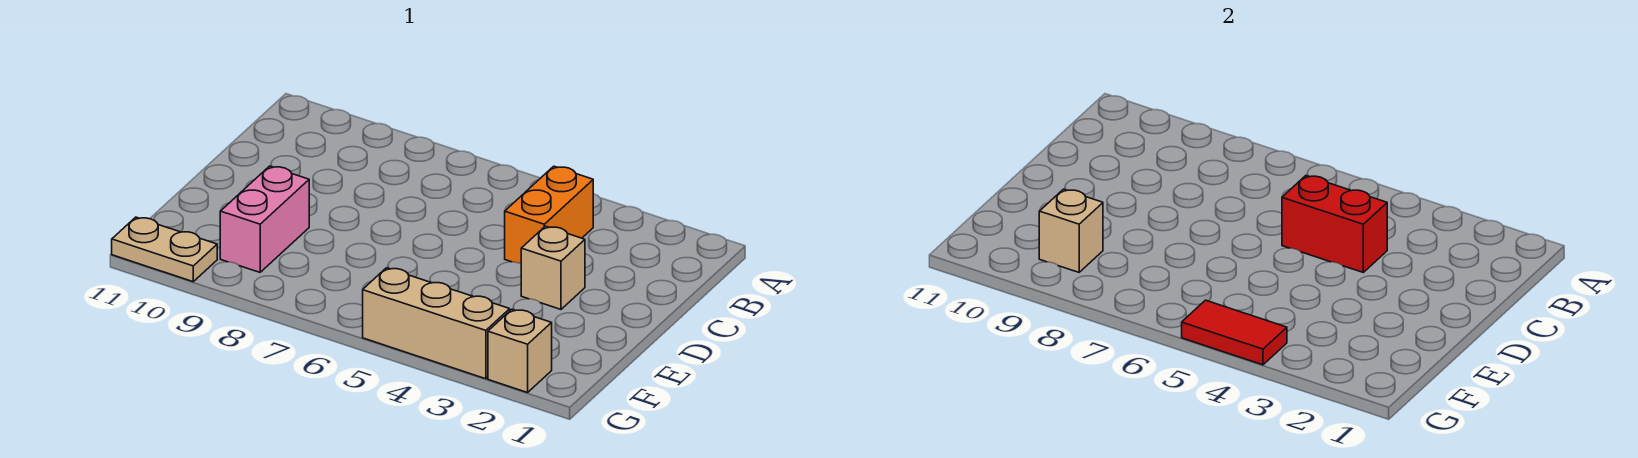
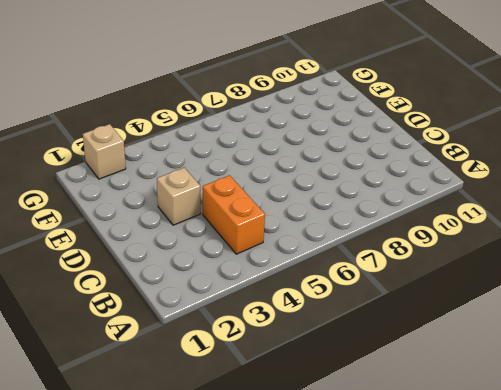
none -> pink brick E9:F9 level 1
none -> tan brick G3:G5 level 1

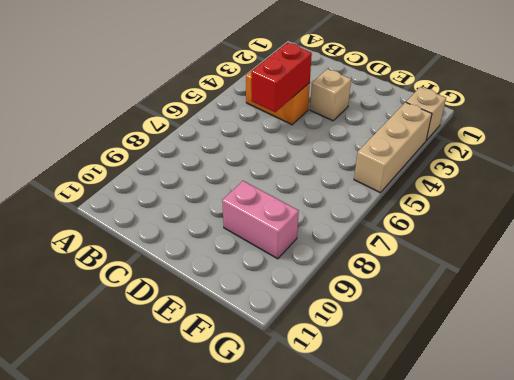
none -> tan plate G10:G11 level 1
none -> tan brick F9 level 2

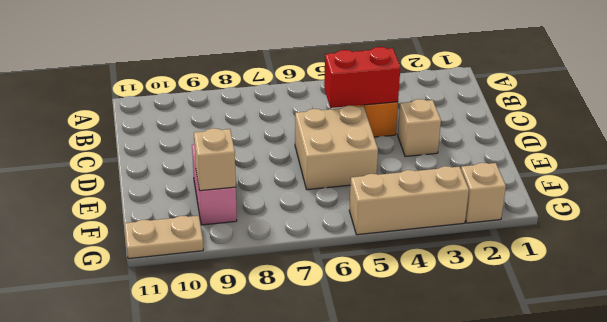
tan brick D5:E6 level 1 -> none
none -> red tile G4:G5 level 2

